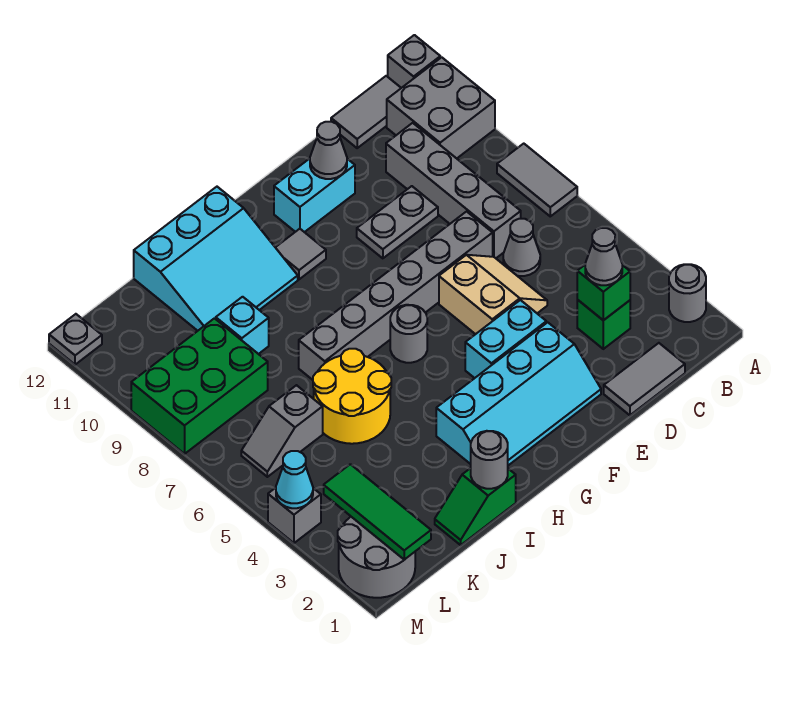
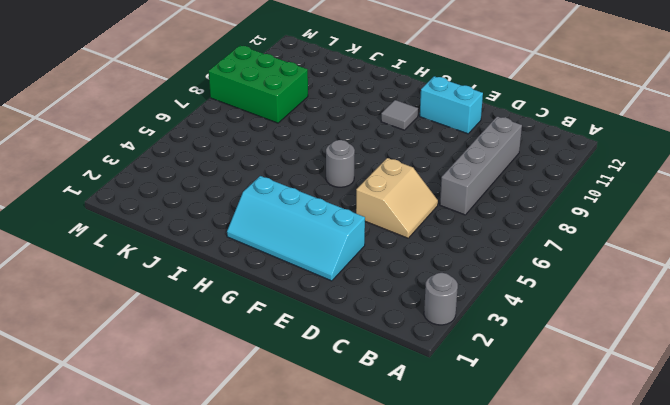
none -> grey tile A7:A8 level 1
none -> grey brick A10:B11 level 1
none -> grey brick A12 level 1
none -> grey tile B12:C12 level 1

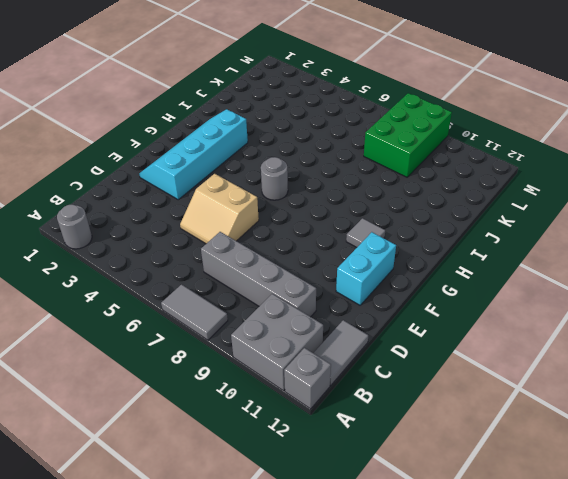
none -> grey tile C1:D1 level 1
none -> green brick C3 level 1
none -> grey cone C6 level 1
none -> grey brick D7:I7 level 1

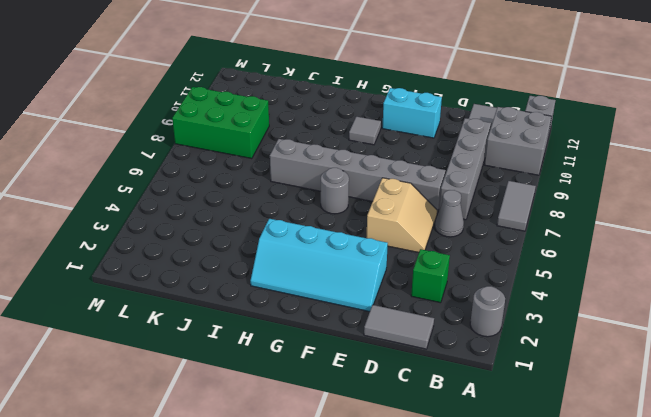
none -> grey plate D9:E9 level 1
none -> cyan brick E4:F4 level 1
none -> cyan slope H10:J12 level 1 top 12
none -> green slope I1:J1 level 1 top I

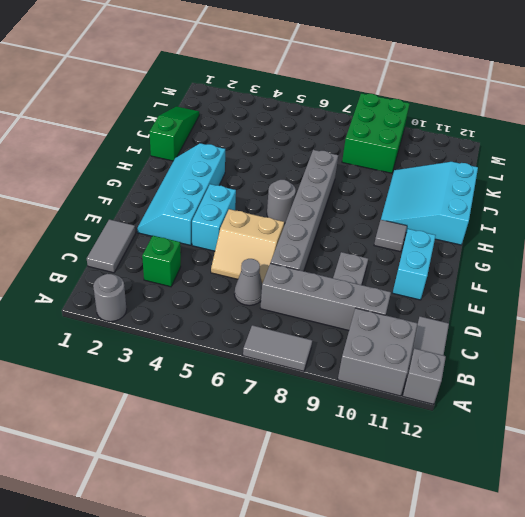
green slope I1:K1 level 1 top I -> green slope I1:J1 level 1 top I
none -> yellow round brick I5:J6 level 1
none -> cyan brick J9 level 1
none -> grey slope K6:L6 level 1 top K
none -> grey round brick L1:M2 level 1

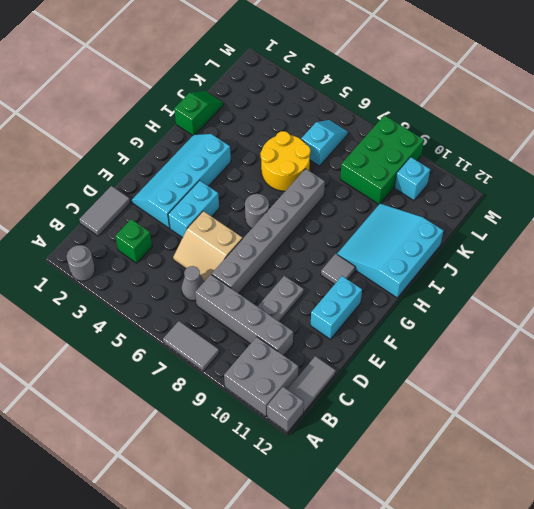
cyan slope K6:L6 level 1 top K -> grey slope K6:L6 level 1 top K
cyan brick L10 level 1 -> cyan brick J9 level 1
none -> grey round brick L1:M2 level 1
none -> grey brick M4 level 1
none -> grey plate M12 level 1
none -> green brick C3 level 2

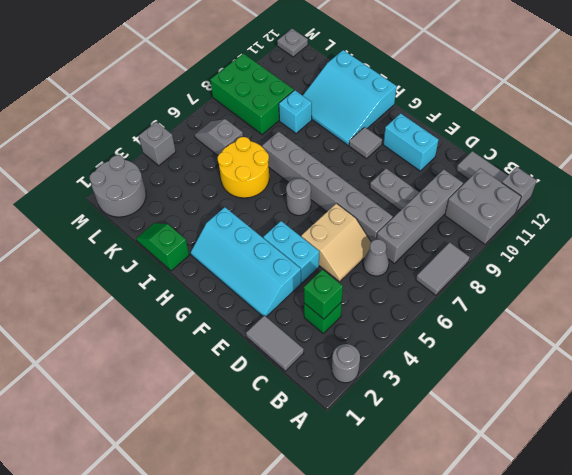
none -> grey cone E11 level 2
none -> grey round brick I1 level 2
none -> green tile L1:L3 level 2
none -> cyan cone M4 level 2

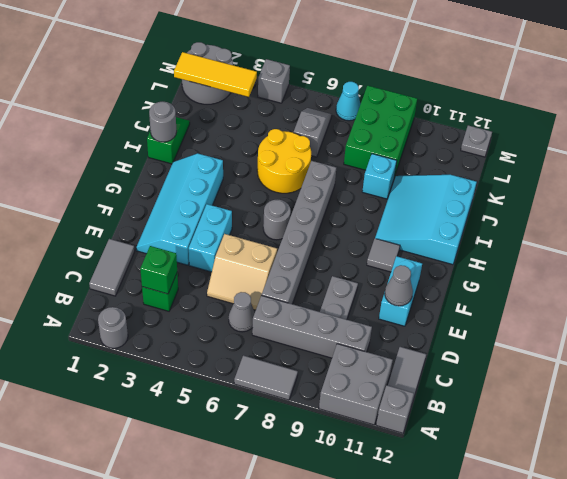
yellow tile L1:L3 level 2 -> green tile L1:L3 level 2
cyan cone M7 level 1 -> cyan cone M4 level 2
none -> grey cone C3 level 3

